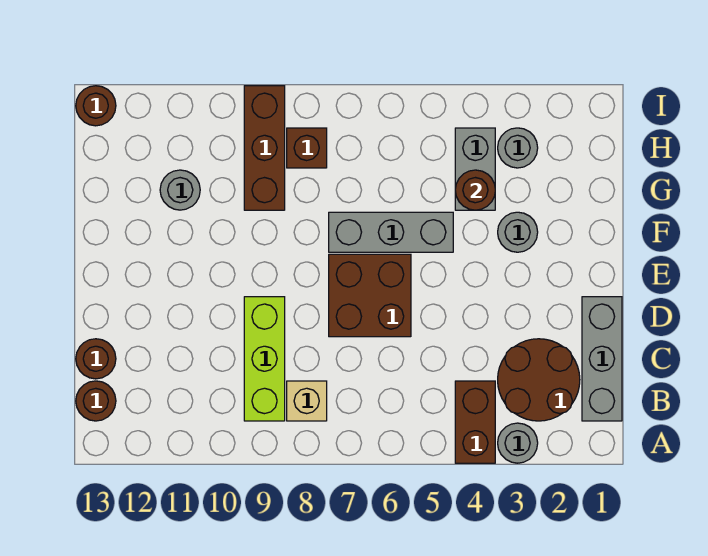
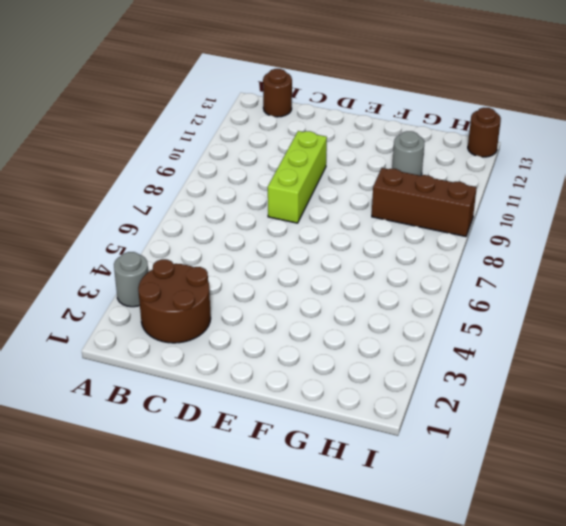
lime brick D8:D10 level 1 -> lime brick B9:D9 level 1
none -> brown brick A4:B4 level 1
none -> grey brick B1:D1 level 1
none -> tan brick B8 level 1

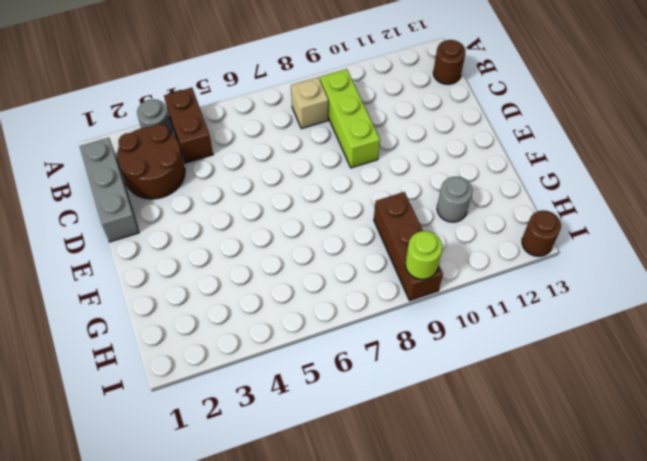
lime round brick I9 level 2 -> none
none -> brown round brick C13 level 1
none -> brown brick D6:E7 level 1
none -> grey round brick F3 level 1

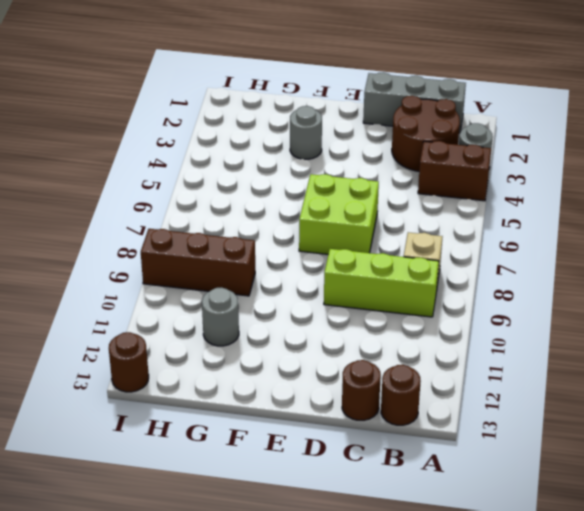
lime brick D6:E7 level 1 -> brown brick D6:E7 level 1
none -> grey brick F5:F7 level 1
none -> grey brick G4:H4 level 1
none -> grey round brick H3 level 1

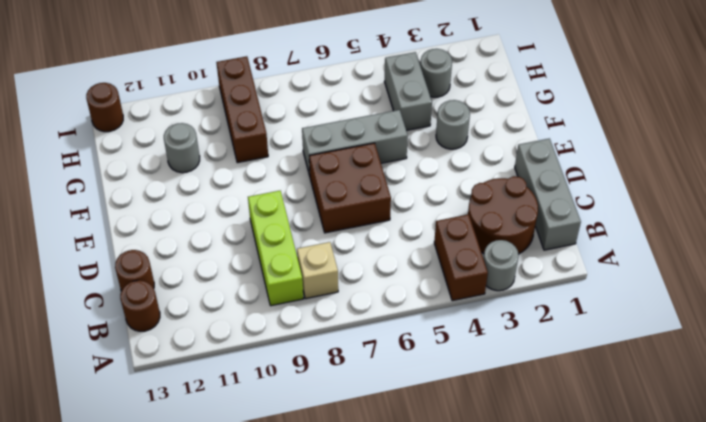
none -> brown brick H8 level 1
none -> brown round brick G4 level 2

